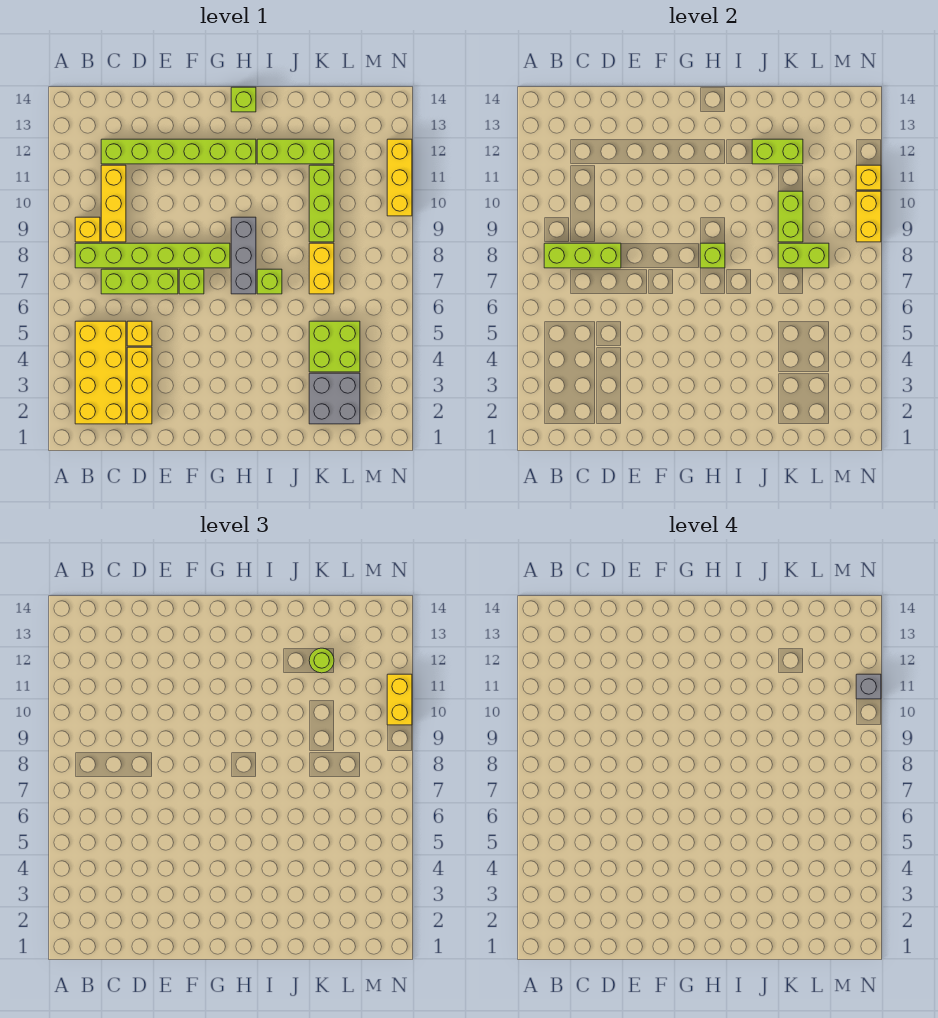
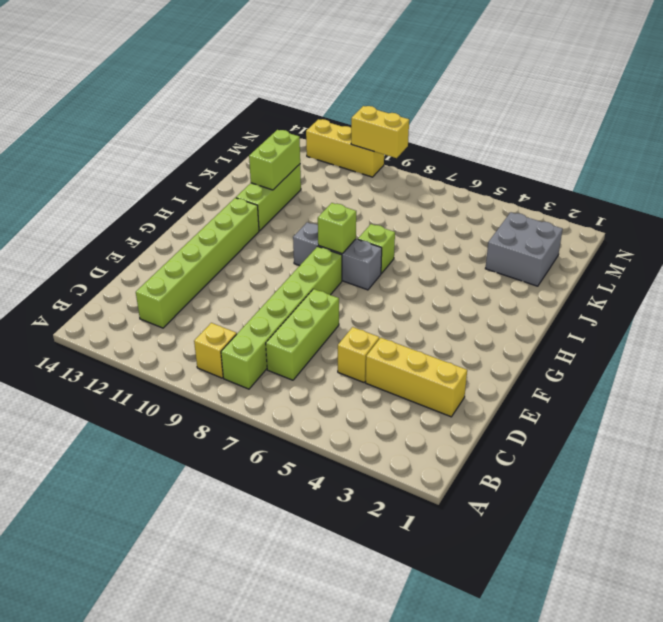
none -> yellow brick B2:C5 level 1
none -> yellow brick C9:C11 level 1
none -> lime brick F7 level 1

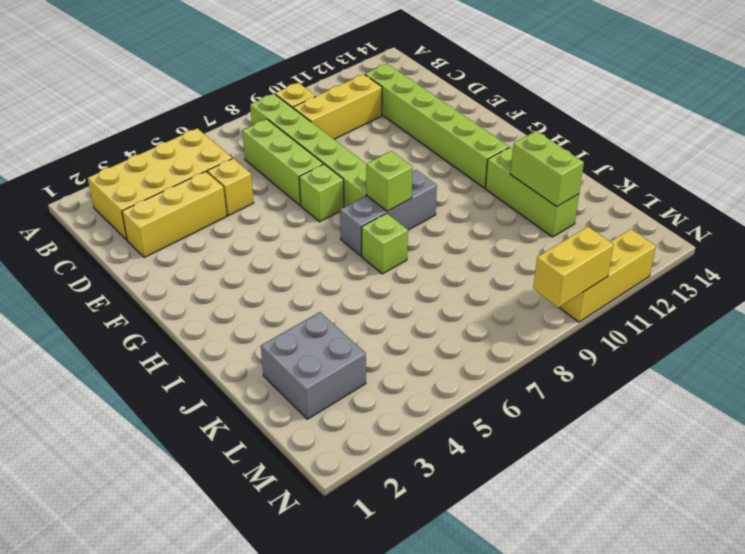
none -> lime brick H14 level 1
none -> lime brick K4:L5 level 1
none -> yellow brick K7:K8 level 1

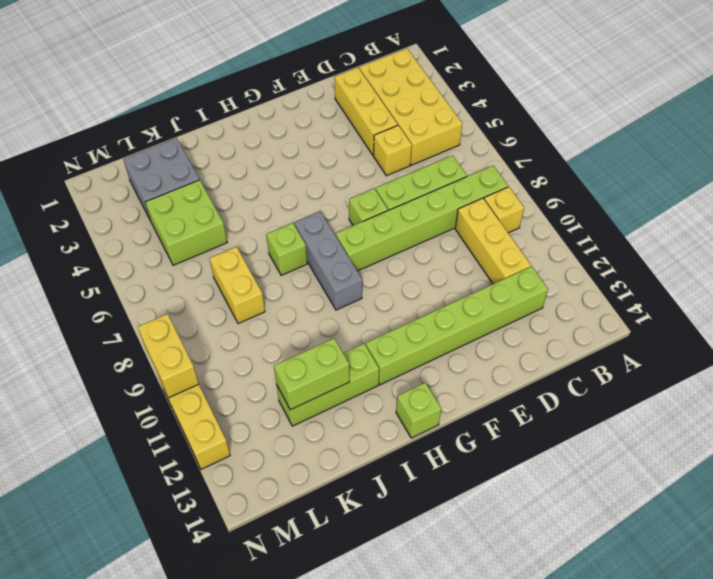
none -> lime brick K9:K11 level 1
none -> lime brick B8:D8 level 2
none -> lime brick H8 level 2

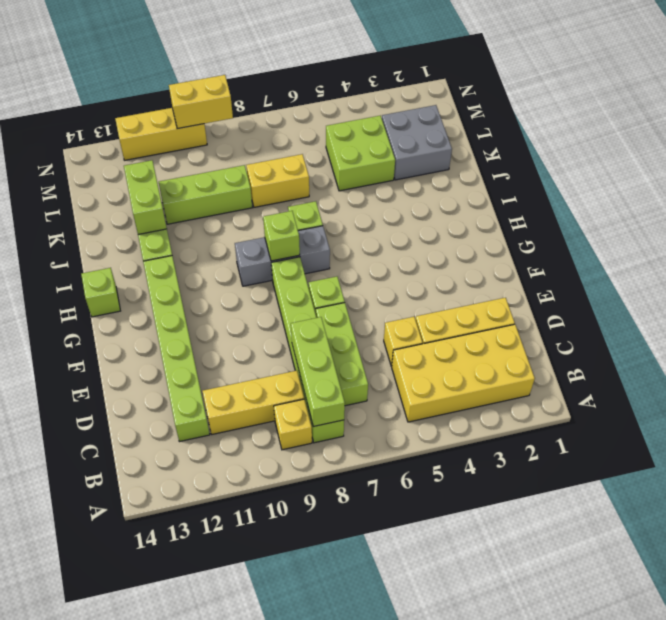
none -> lime brick K8:L8 level 2
none -> lime brick K9:K10 level 2
none -> yellow brick N11 level 2

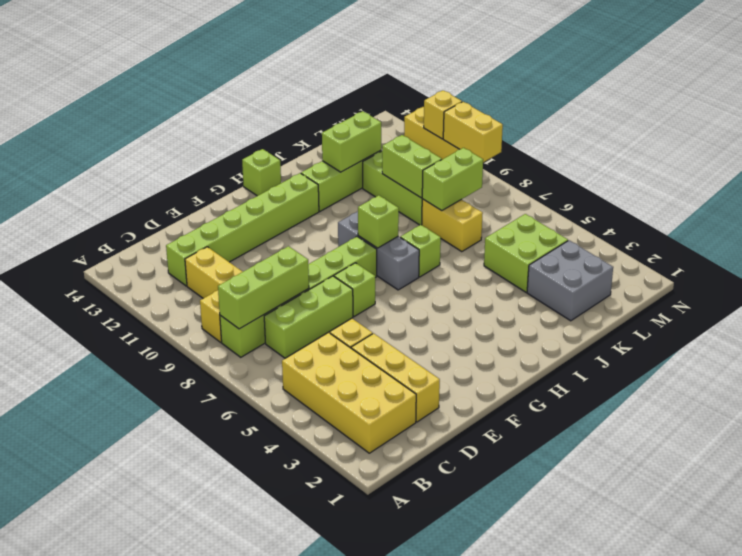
none -> lime round brick K12 level 3
none -> yellow brick N10:N11 level 3
none -> grey brick N11 level 4

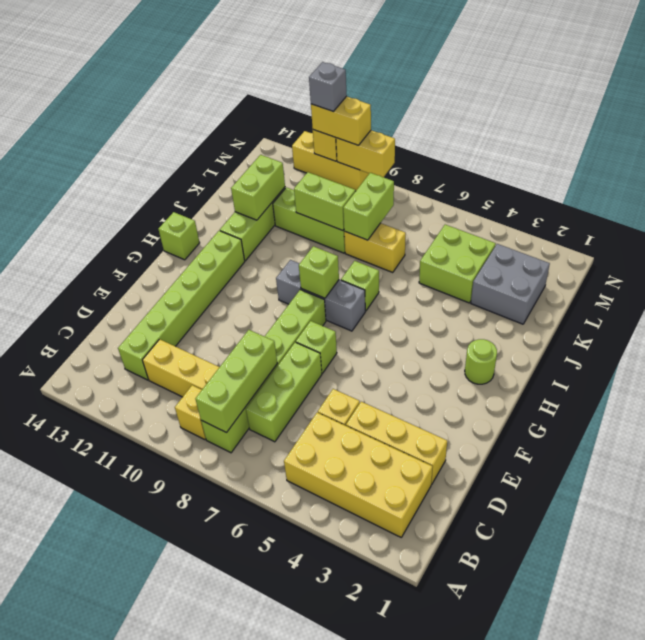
lime round brick H2 level 1 -> lime round brick K12 level 3

